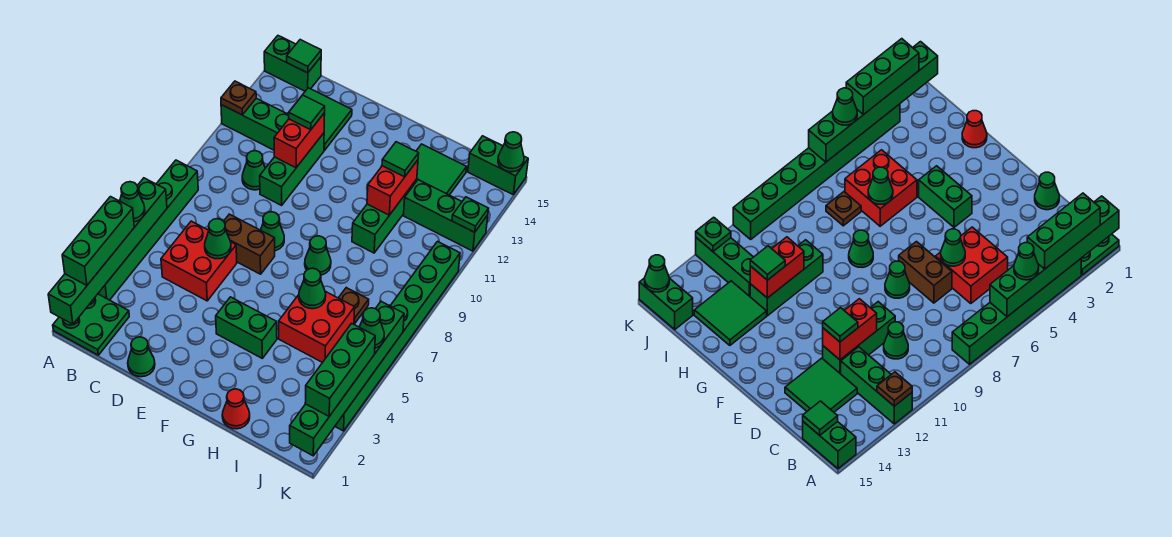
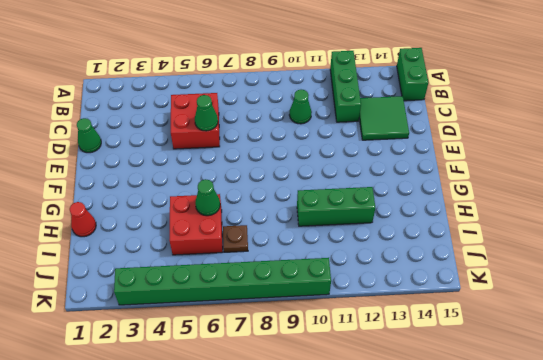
none -> green plate A1:B2 level 1
none -> green brick A3:A8 level 1
none -> brown brick D7:E7 level 1
none -> green brick D10:D12 level 1

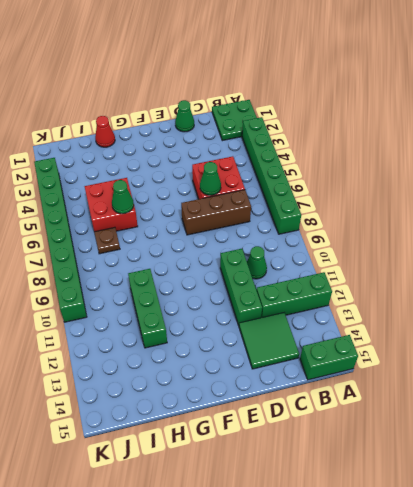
brown brick C7:E7 level 1 -> brown brick D7:E7 level 1
none -> green cone E8 level 1
none -> green brick F4:G4 level 1
none -> green cone G8 level 1
none -> green tile H13:I14 level 1

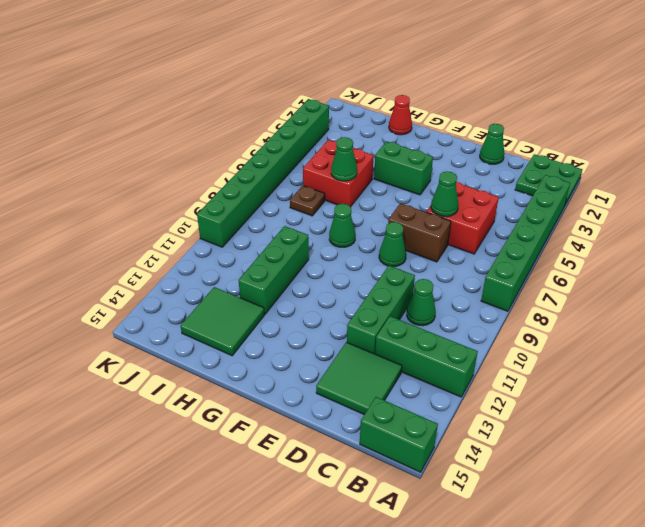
none -> green brick I12:K12 level 1
none -> green brick J15:K15 level 1
none -> green brick A1:A6 level 2
none -> brown plate A12 level 2

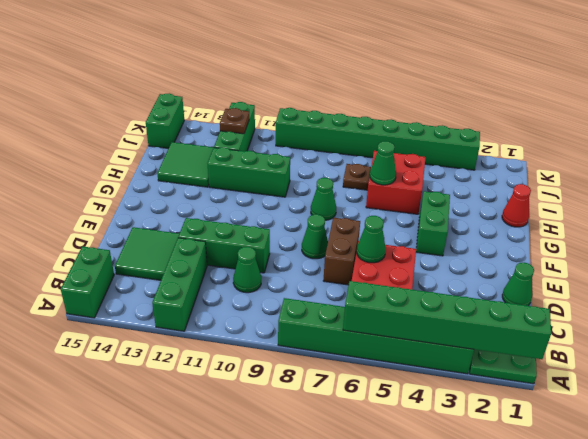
brown plate J12 level 2 -> brown plate A12 level 2
none -> green tile B15 level 2
none -> red brick D11:D12 level 2
none -> red brick H11:H12 level 2
none -> green brick K1:K6 level 2

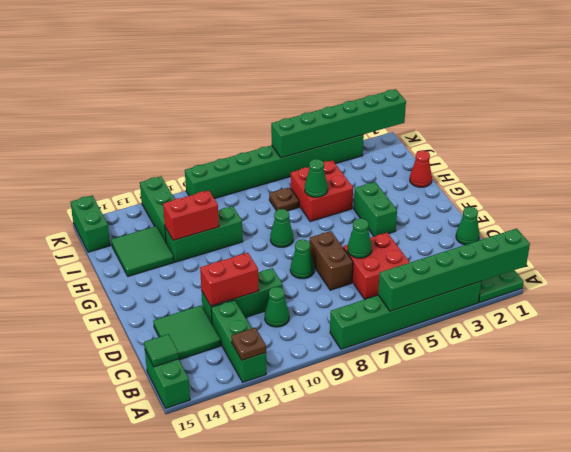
none -> green plate K12 level 2
none -> green cone K15 level 2
none -> green brick A2:A4 level 3
none -> green cone A5 level 3

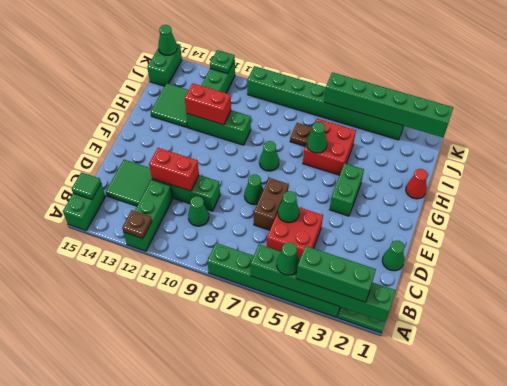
none -> green tile D12 level 3
none -> green tile H12 level 3
none -> green brick K2:K4 level 3
none -> green cone K5 level 3

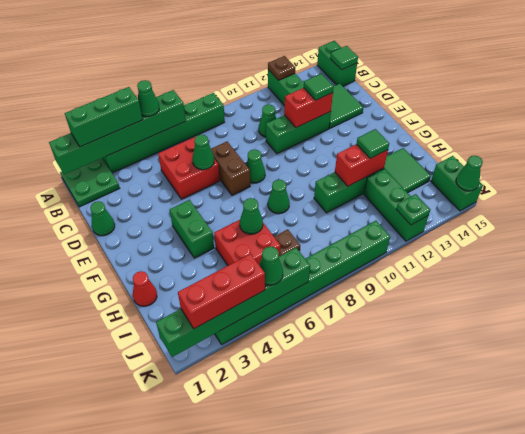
red brick K2:K4 level 3 -> green brick K2:K4 level 3

